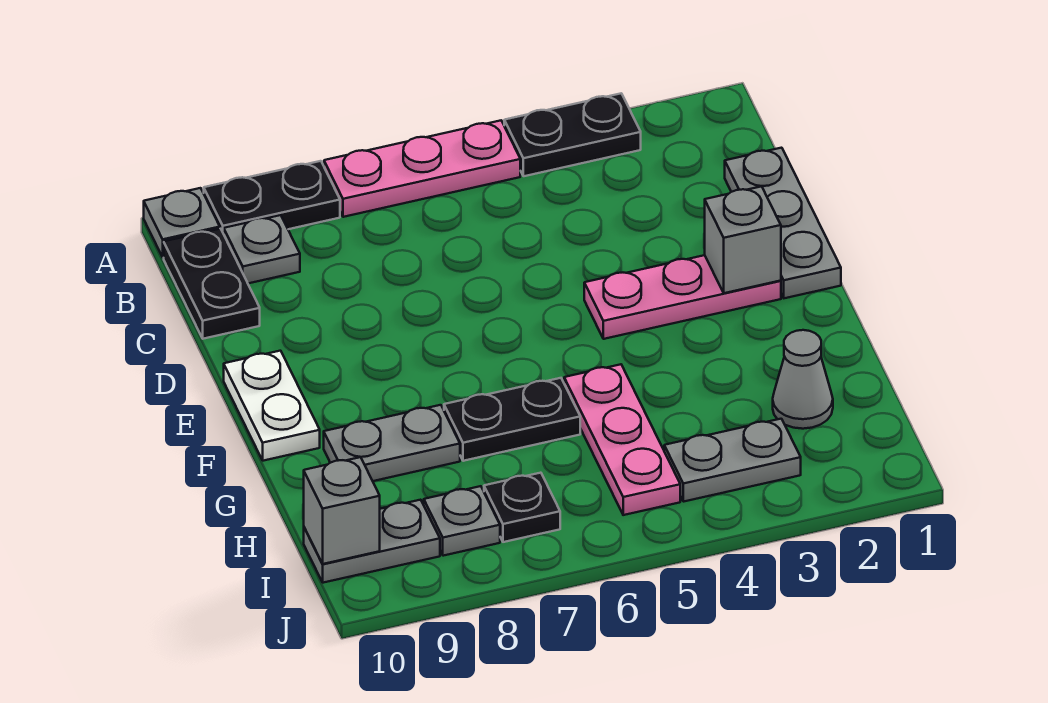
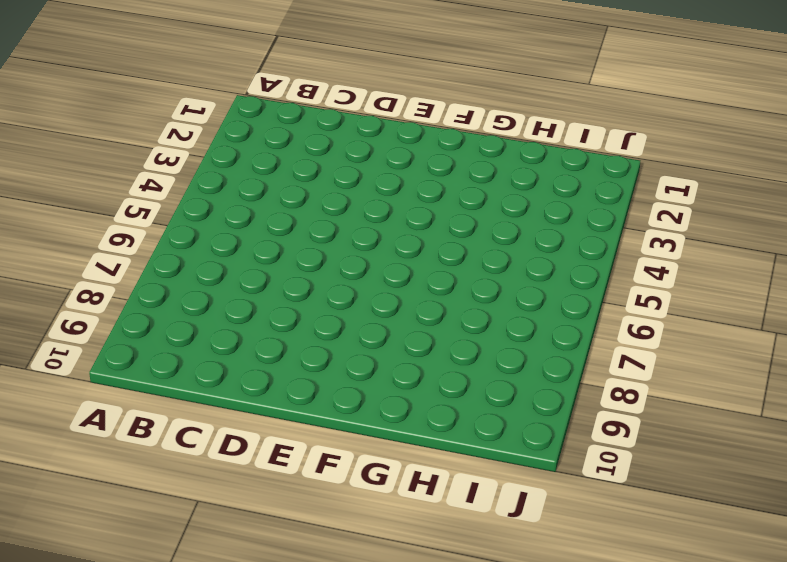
none -> black plate A3:A4 level 1
none -> pink plate A5:A7 level 1
none -> black plate A8:A9 level 1

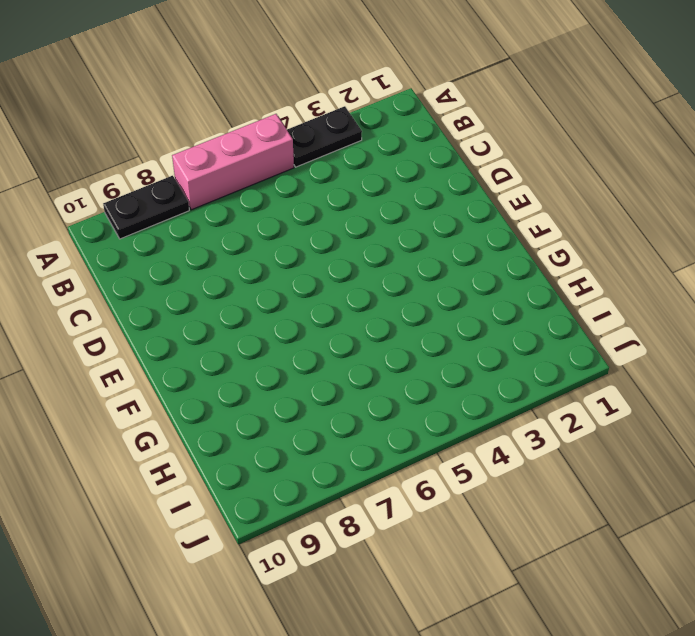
pink brick A5:A7 level 1 -> pink plate A5:A7 level 1
none -> grey plate A10 level 1
none -> grey plate B9 level 1
none -> black plate B10:C10 level 1

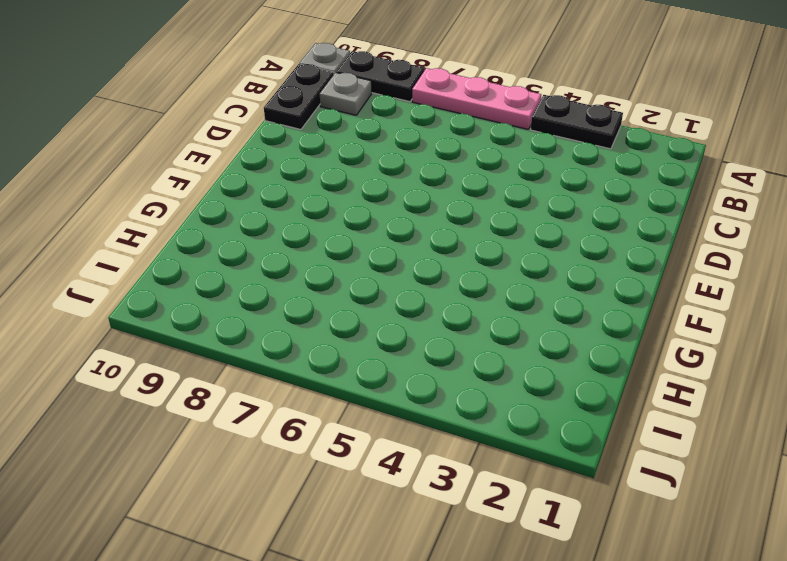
none -> grey plate C1:E1 level 1
none -> pink plate E2:E4 level 1
none -> white plate E10:F10 level 1

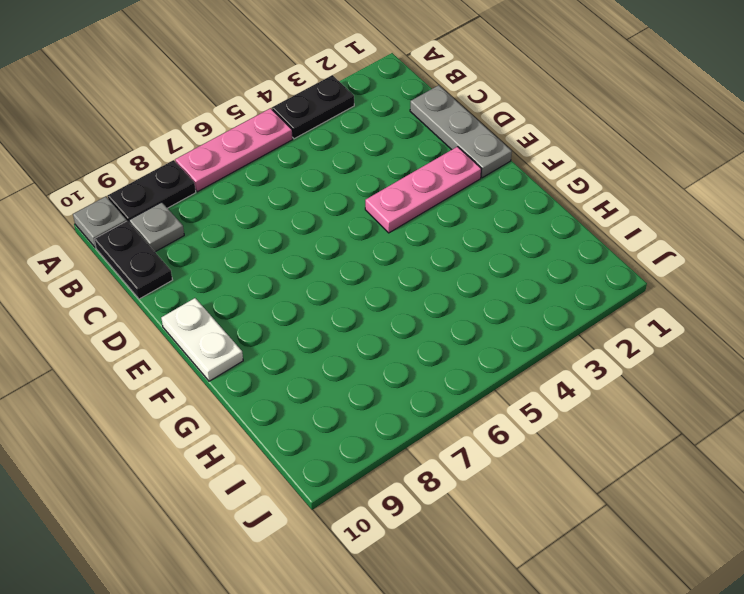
none -> pink plate G5:I5 level 1
none -> black plate G6:G7 level 1
none -> grey plate G8:G9 level 1

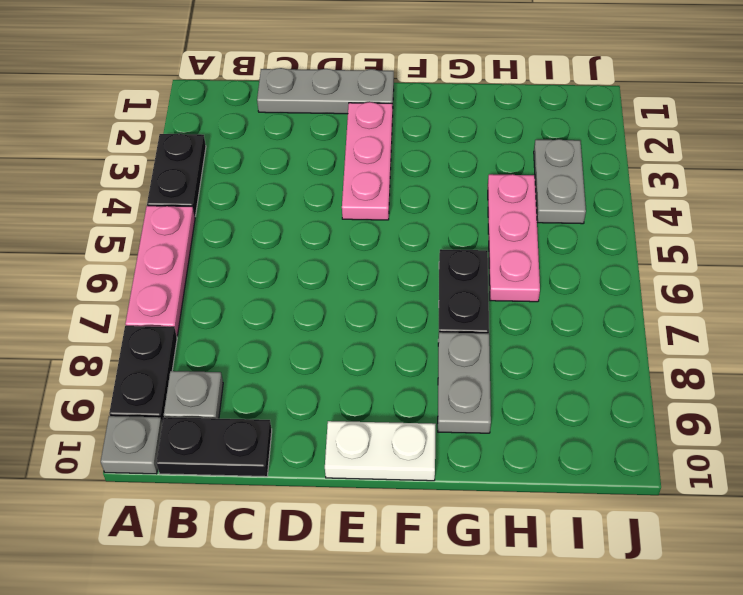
pink plate H4:H6 level 1 -> pink plate G5:I5 level 1
none -> grey cone H2 level 1
none -> black plate I7 level 1
none -> grey plate I8 level 1

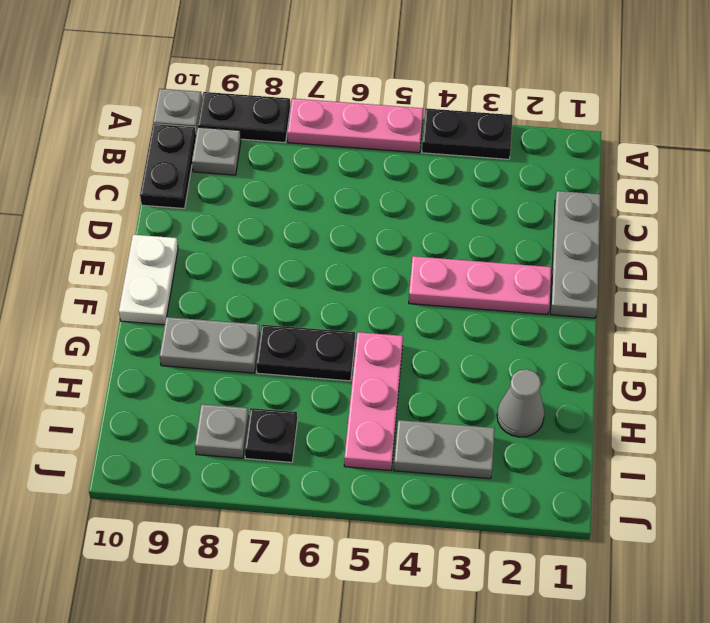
none -> grey plate I9:I10 level 1
none -> grey brick E2 level 2
none -> grey brick I10 level 2

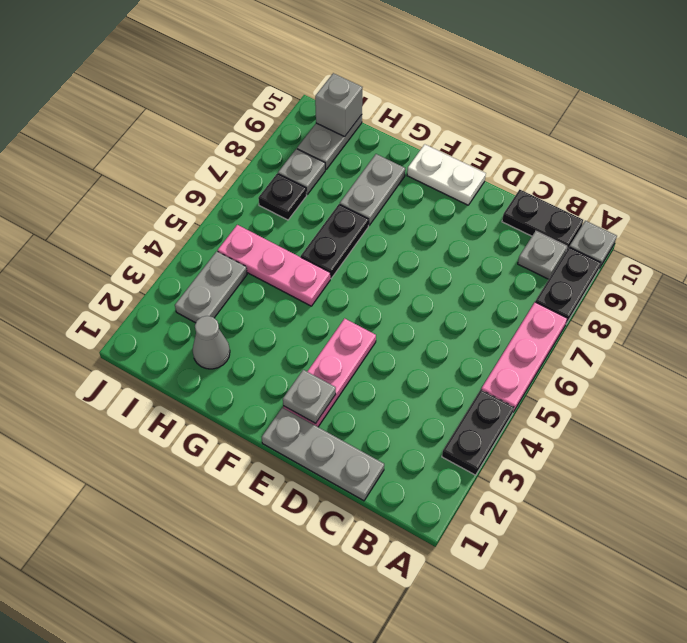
grey plate E2 level 2 -> grey brick E2 level 2

